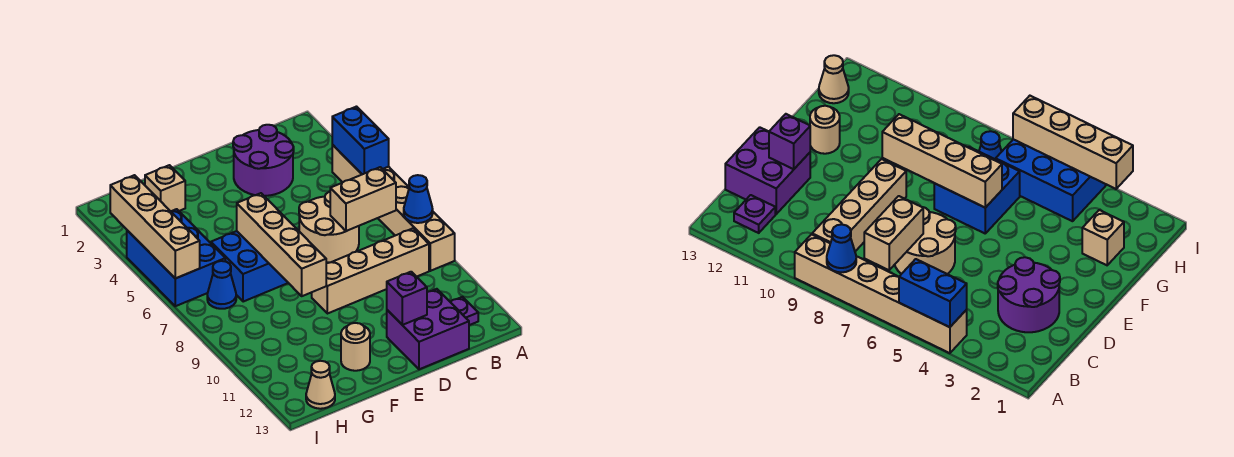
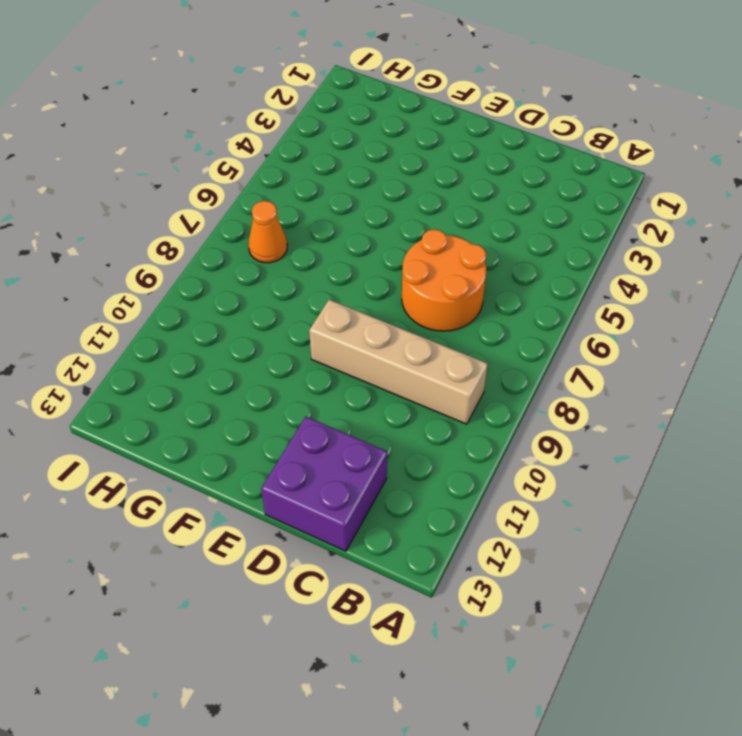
orange round brick C6:D7 level 1 -> tan round brick C6:D7 level 1
orange cone H7 level 1 -> blue cone H7 level 1
none -> tan brick A4:A9 level 1
none -> purple plate B12 level 1
none -> purple round brick C2:D3 level 1

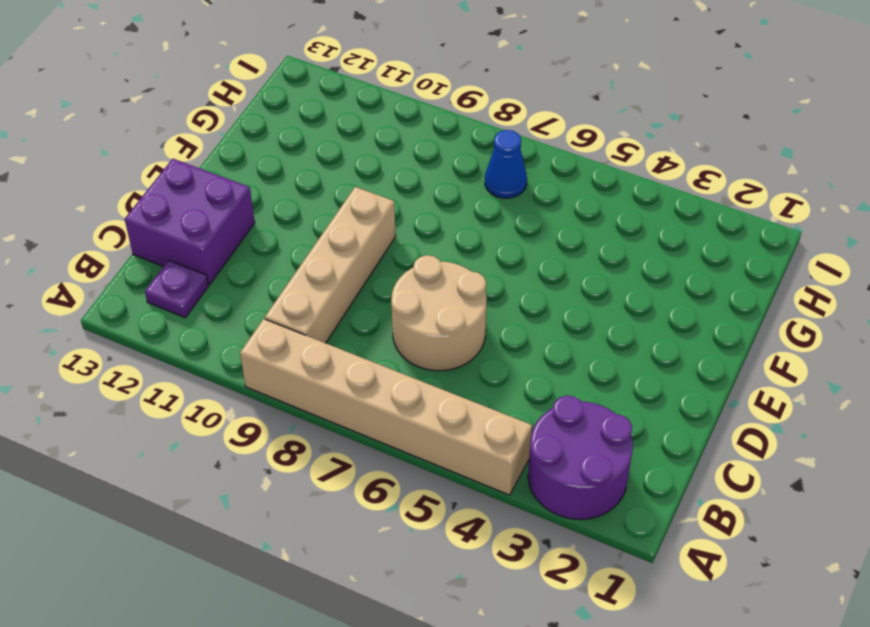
purple round brick A2:B3 level 1 -> purple round brick C2:D3 level 1
none -> blue brick F6:G7 level 1
none -> tan round brick F12 level 1
none -> tan brick G2 level 1

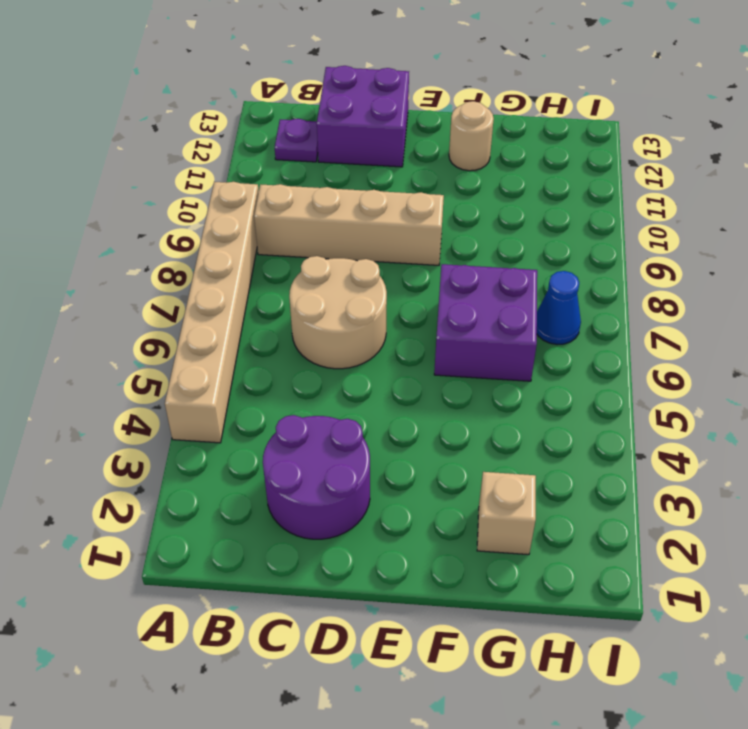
purple brick F6:G7 level 1 -> blue brick F6:G7 level 1
none -> blue brick H4:I6 level 1
none -> tan cone H13 level 1
none -> blue brick A4:A5 level 2

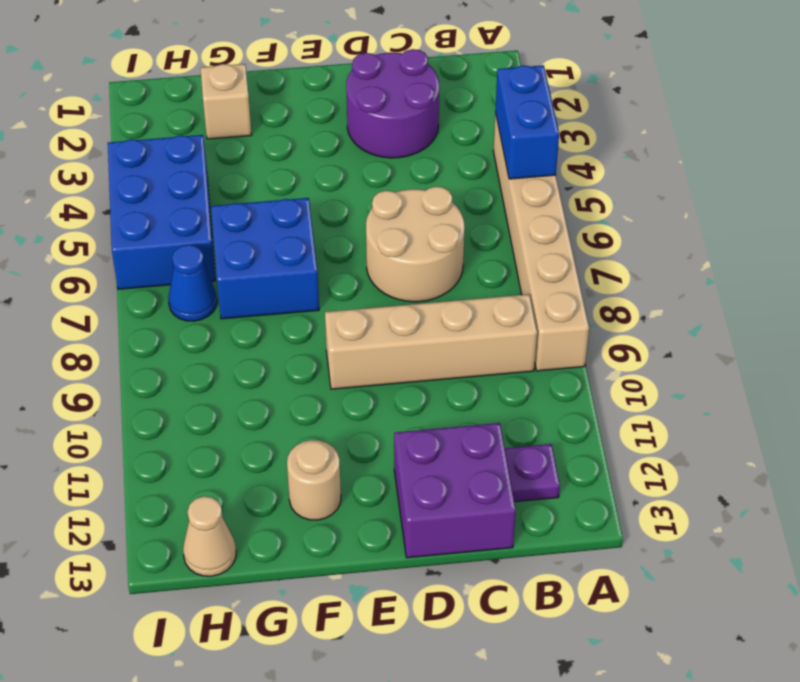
none -> blue cone A8 level 2
none -> tan brick B7:C7 level 2
none -> purple brick D12 level 2

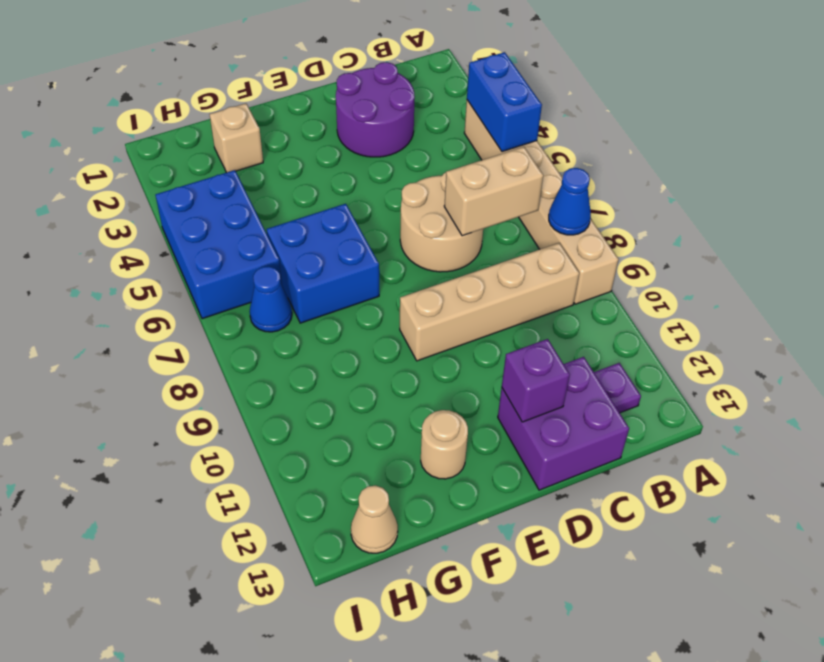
none -> tan brick F6:F9 level 2
none -> tan brick I3:I6 level 2

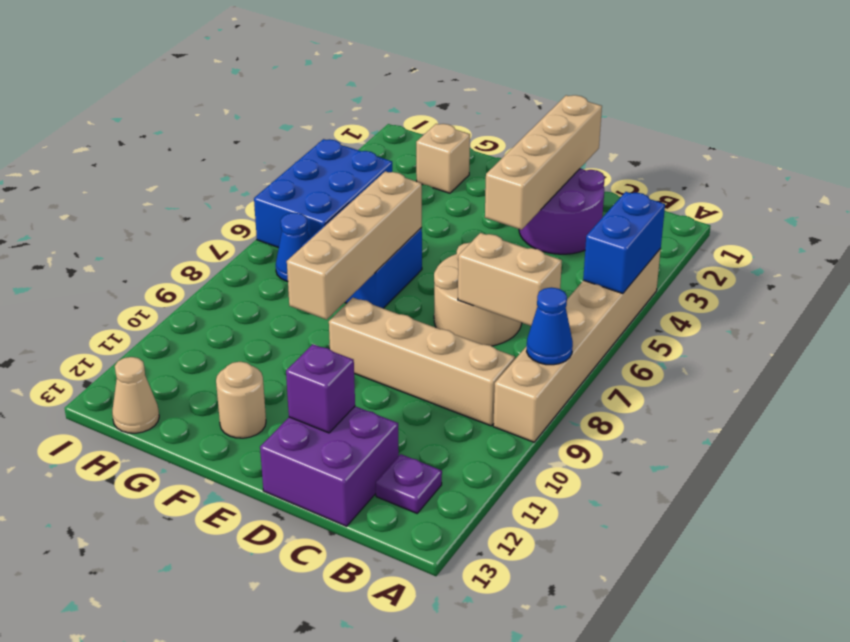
tan brick D1:D4 level 2 -> tan brick I3:I6 level 2

